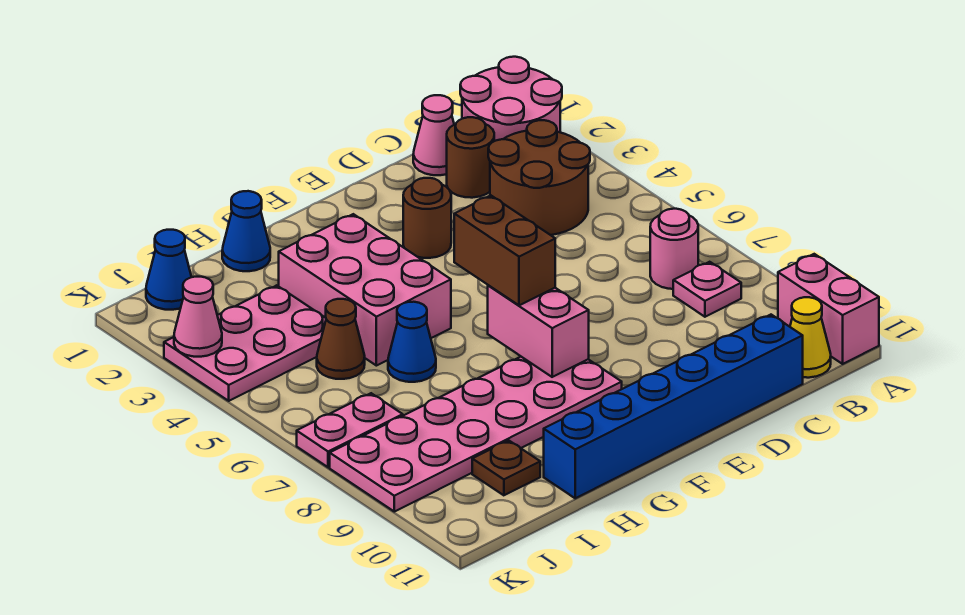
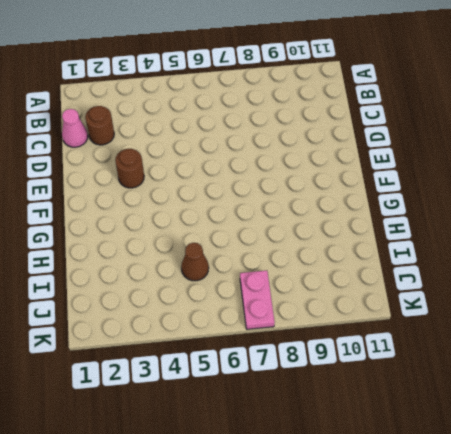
none -> pink round brick A1:B2 level 1
none -> pink brick A10:A11 level 1
none -> brown round brick B3:C4 level 1

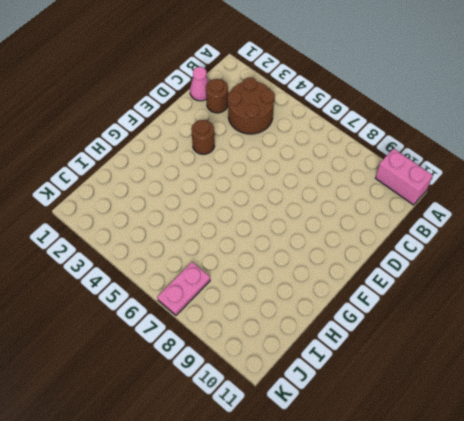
none -> pink round brick A1:B2 level 1
none -> pink round brick B7 level 1
none -> pink plate B8 level 1

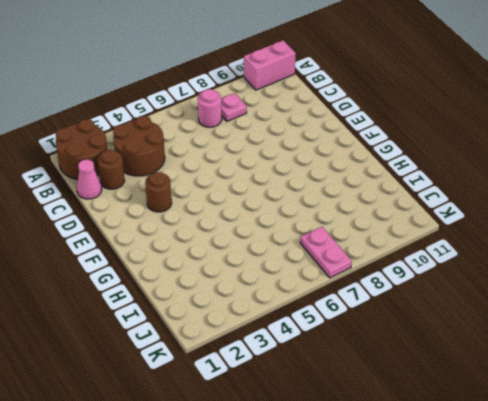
brown round brick A1:B2 level 1 -> pink round brick A1:B2 level 1
none -> yellow cone B11 level 1
none -> blue brick C11:H11 level 1
none -> pink plate F8:K9 level 1

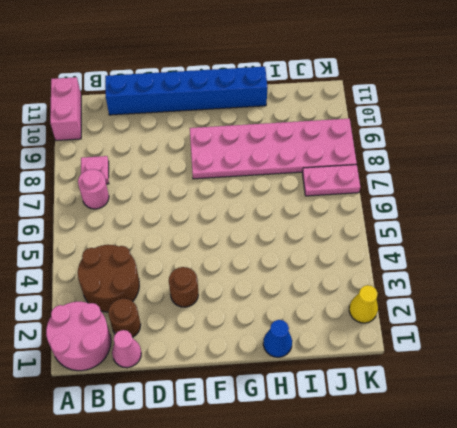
yellow cone K2 level 1 -> yellow cone B11 level 1
none -> pink brick G3:H5 level 1
none -> blue cone H6 level 1
none -> pink plate I3:K4 level 1

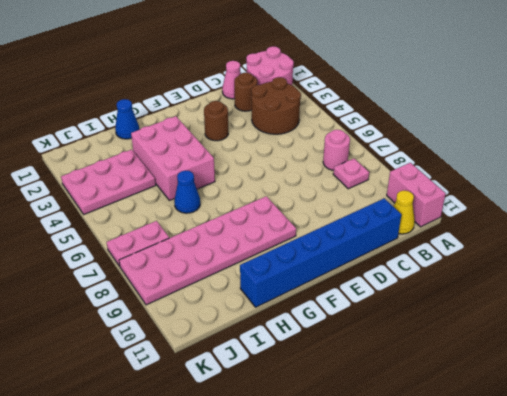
none -> brown cone I5 level 1
none -> brown plate I10 level 1
none -> blue cone J1 level 1

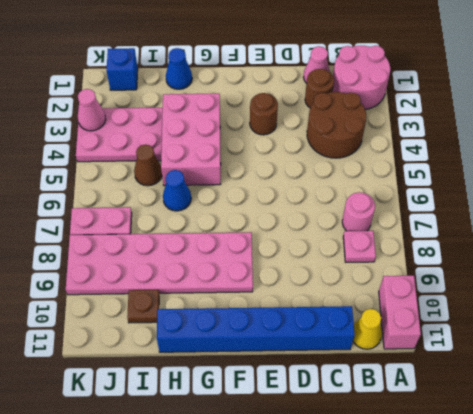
blue brick J1 level 1 -> blue cone J1 level 1
none -> pink brick F7:F8 level 2
none -> brown brick F6:F7 level 3

